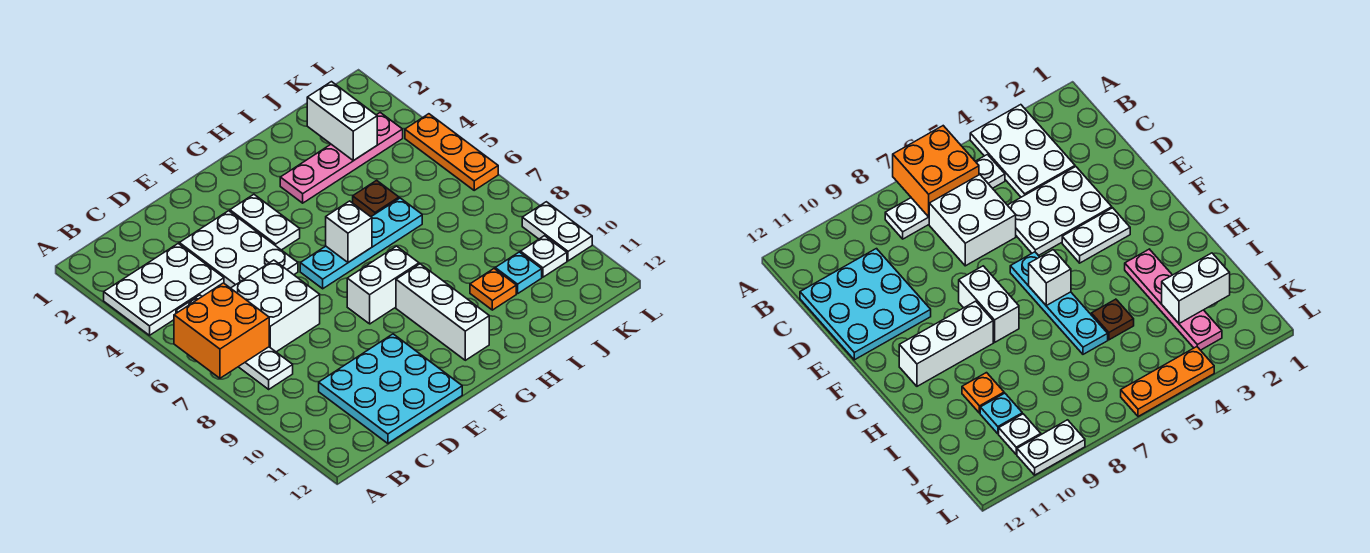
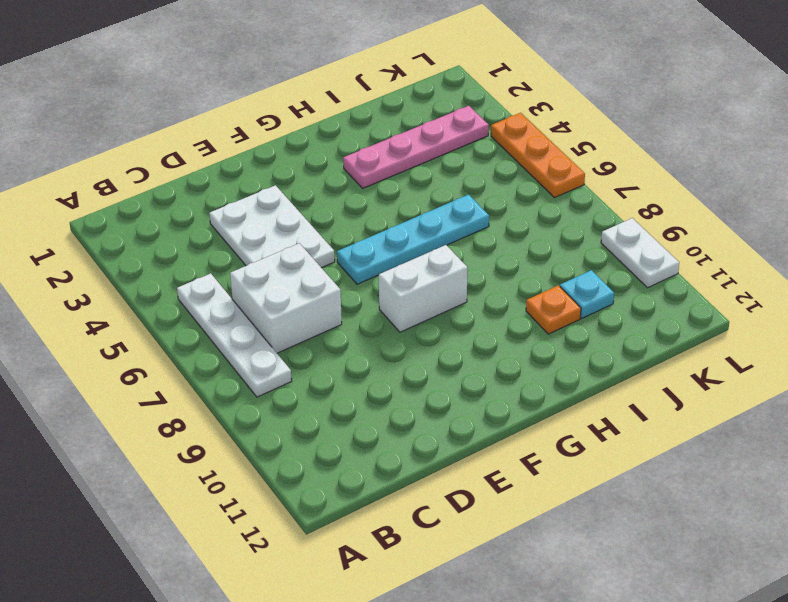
none -> white plate A3:C4 level 1
none -> cyan plate C10:E12 level 1
none -> white plate F3:F4 level 1

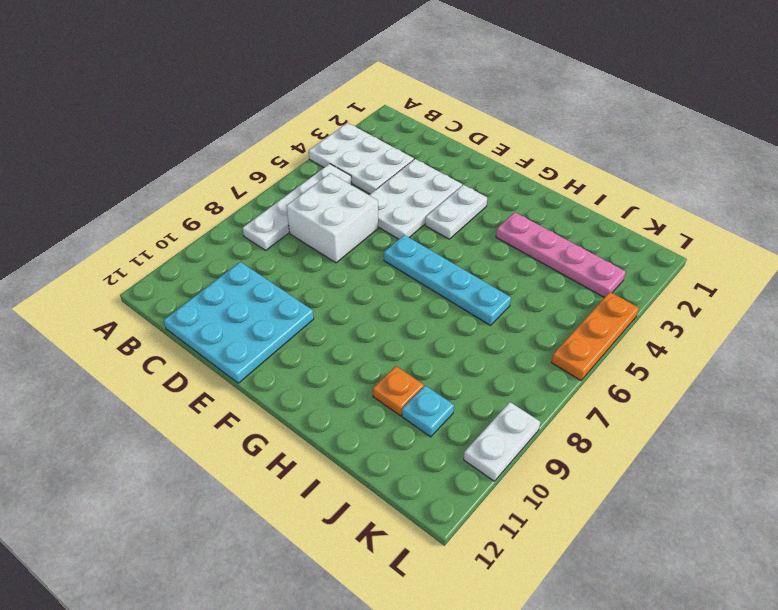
none -> white brick F8:G8 level 1
none -> white brick G9:G11 level 1
none -> brown plate I5 level 1

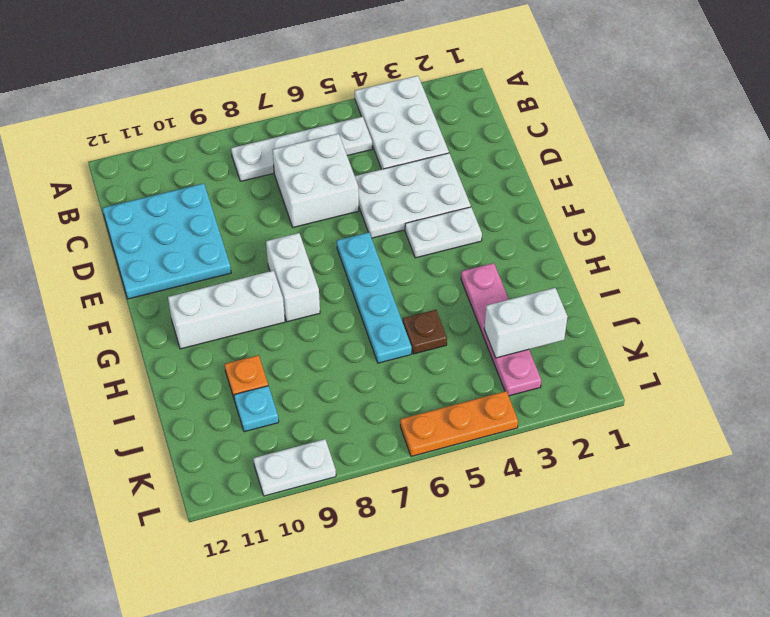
none -> white plate K10 level 1
none -> orange brick A6:B7 level 2
none -> white brick G6 level 2

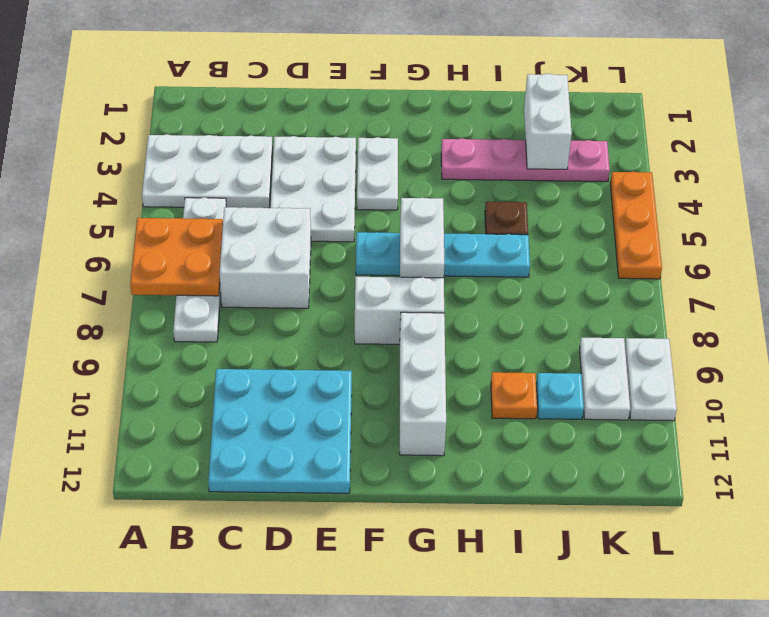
orange plate A6:B7 level 2 -> orange brick A6:B7 level 2
white brick G6:G7 level 2 -> white brick G6 level 2
white plate K9:K10 level 1 -> white plate K10 level 1

